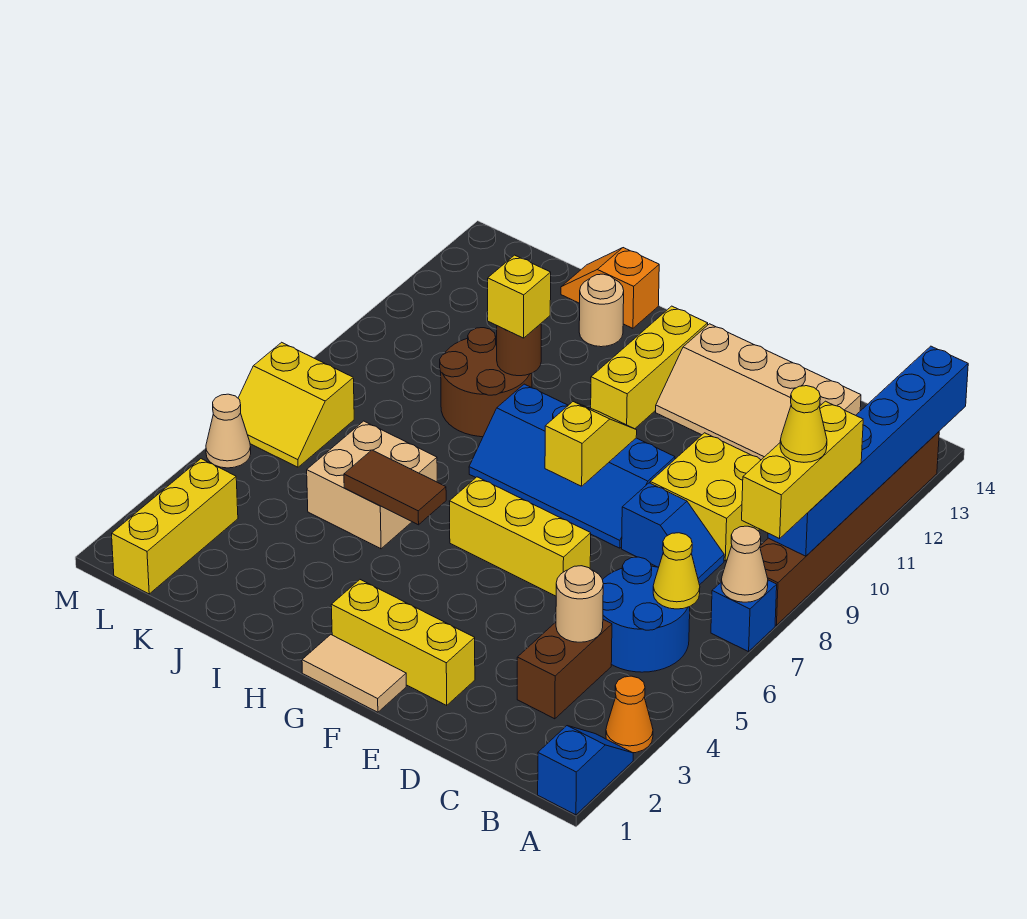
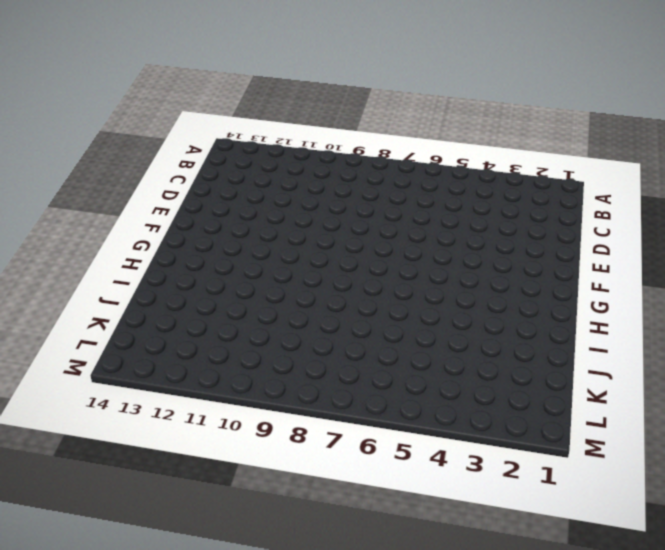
none -> blue slope A1:A2 level 1 top 1
none -> orange cone A3 level 1
none -> blue brick A7 level 1
none -> brown brick A8:A13 level 1

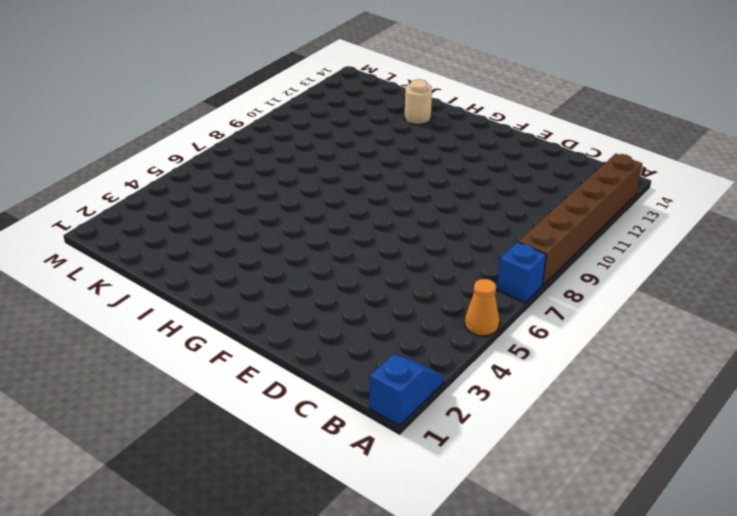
orange cone A5 level 1 -> orange cone A3 level 1
none -> blue round brick B5:C6 level 1
none -> brown brick C3:C4 level 1
none -> blue slope C8:D8 level 1 top D
none -> yellow brick C9:D10 level 1

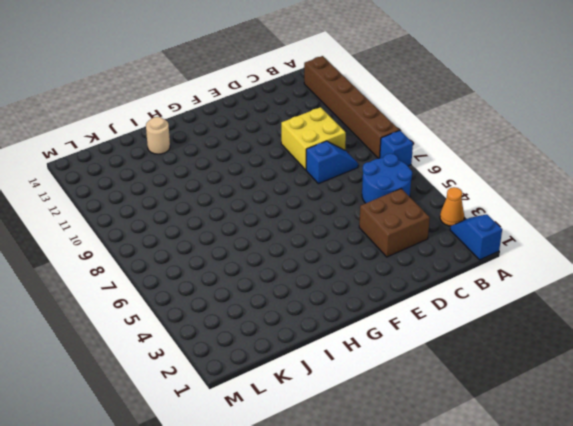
brown brick C3:D4 level 1 -> brown brick C3:C4 level 1
none -> tan slope C12:F13 level 1 top 13
none -> yellow brick E2:G2 level 1
none -> yellow brick E6:G6 level 1
none -> blue slope E8:H9 level 1 top 9

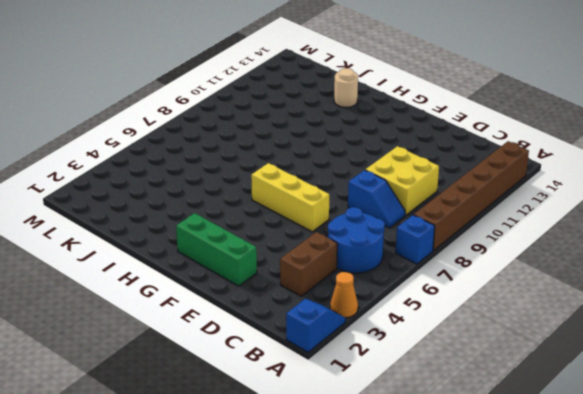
green brick E2:G2 level 1 -> yellow brick E2:G2 level 1
none -> tan slope C12:F13 level 1 top 13
none -> blue slope E8:H9 level 1 top 9
none -> tan tile F1:G1 level 1
none -> yellow brick G11:G13 level 1

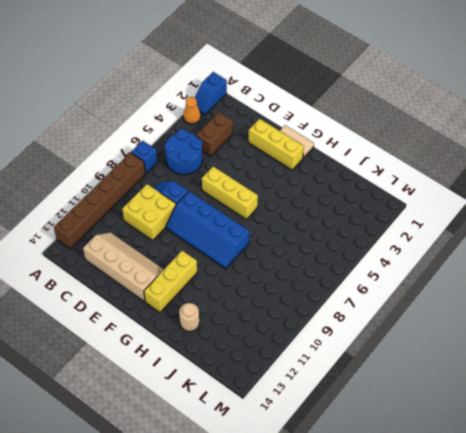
blue slope E8:H9 level 1 top 8 -> blue slope E8:H9 level 1 top 9
none -> tan brick I5:J6 level 1
none -> brown round brick I9:J10 level 1
none -> orange slope I14:J14 level 1 top I
none -> yellow brick L1:L3 level 1

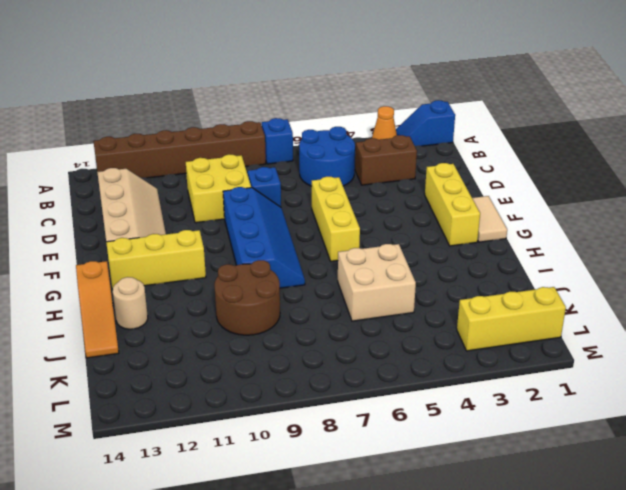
orange slope H14:J14 level 1 top H -> orange slope I14:J14 level 1 top I
none -> yellow slope L6:M7 level 1 top 7
none -> tan cone M5 level 1
none -> tan cone A7 level 2
none -> blue brick A9:A14 level 2

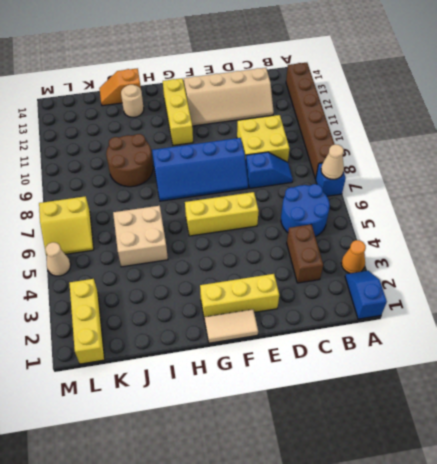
none -> blue brick A9:A14 level 2
none -> yellow cone B6 level 2
none -> tan round brick C4 level 2
none -> yellow slope F8:F9 level 2 top 8

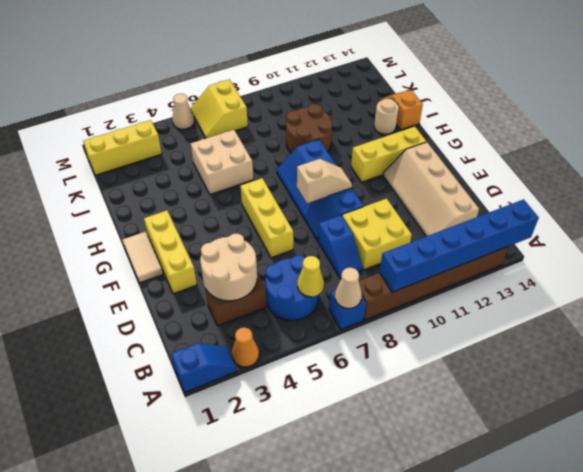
tan round brick C3:D4 level 2 -> tan round brick C4 level 2
tan slope F8:F9 level 2 top 8 -> yellow slope F8:F9 level 2 top 8
none -> brown tile H5:I5 level 2
none -> brown round brick I10 level 2
none -> yellow brick A8:A10 level 3
none -> yellow brick I10 level 3

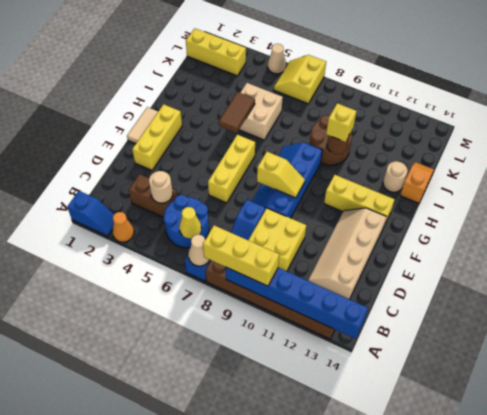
none -> yellow cone A9 level 4

